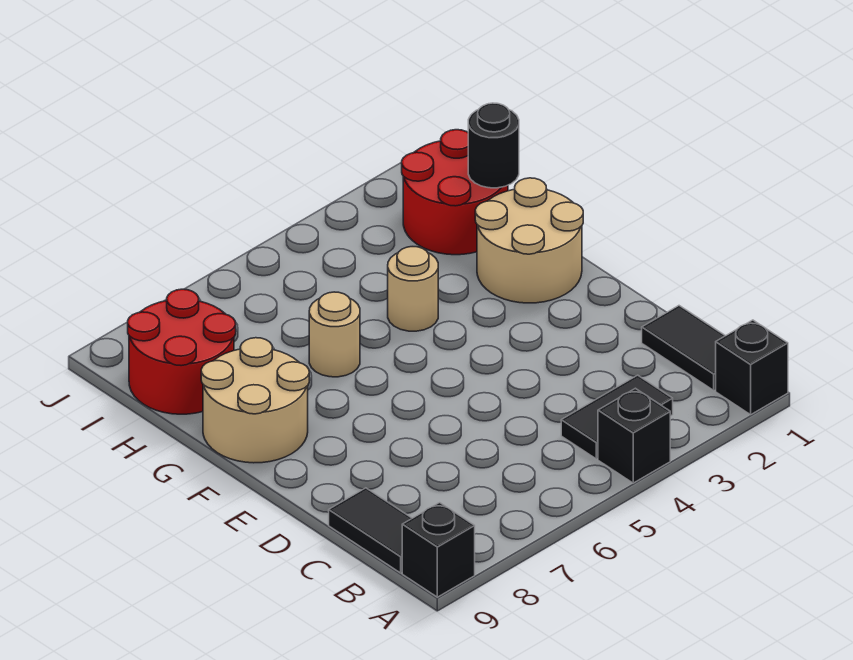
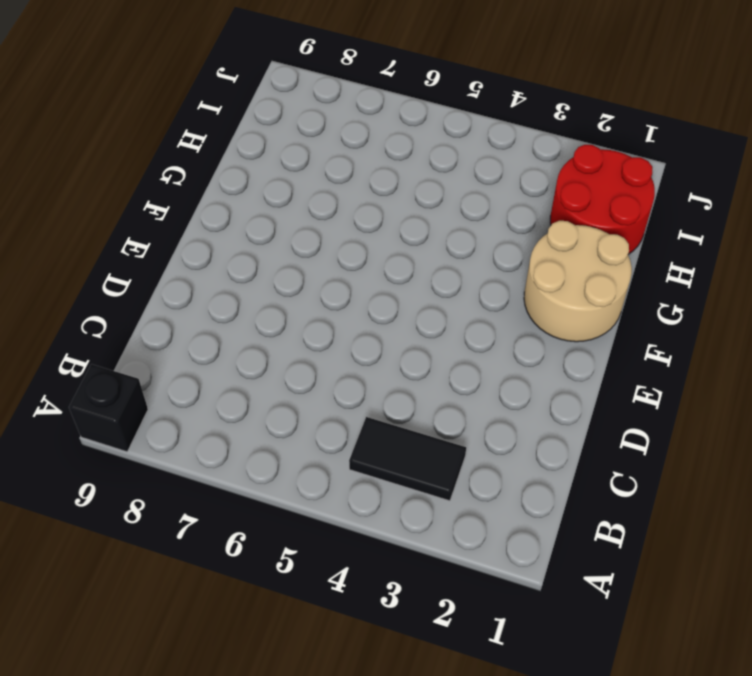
none -> black brick A1 level 1
none -> black brick A4 level 1
none -> black tile B1:C1 level 1

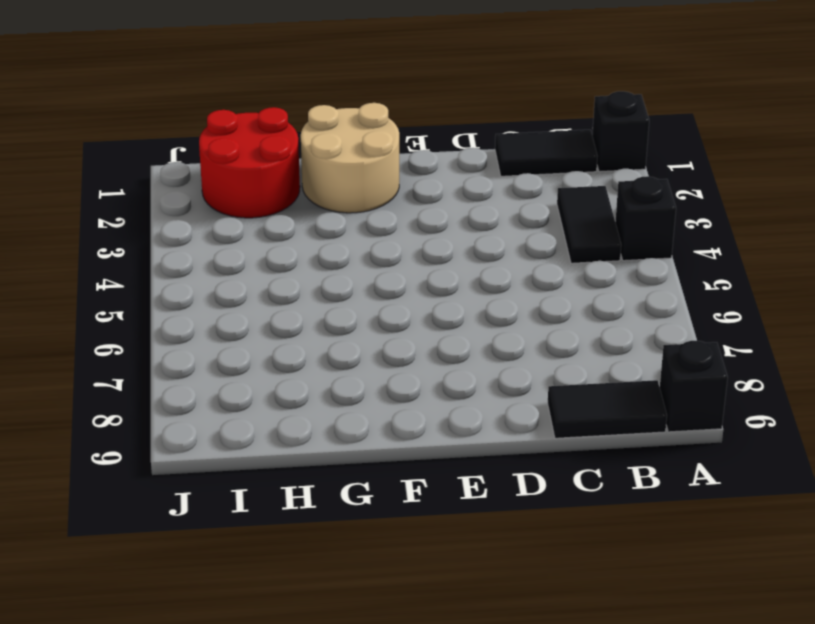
none -> tan round brick F8:G9 level 1
none -> tan round brick G4 level 1
none -> tan round brick G6 level 1

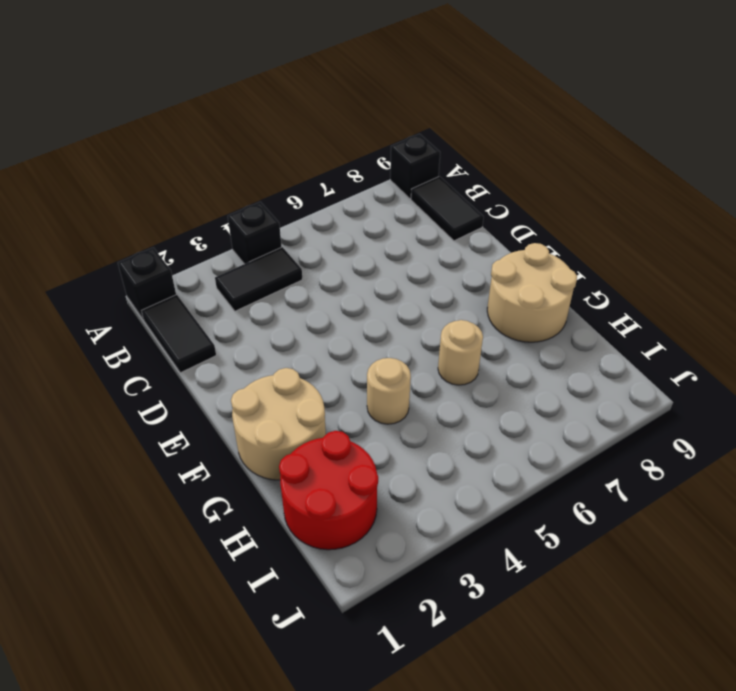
none -> red round brick H8:I9 level 1
none -> black round brick H1 level 2

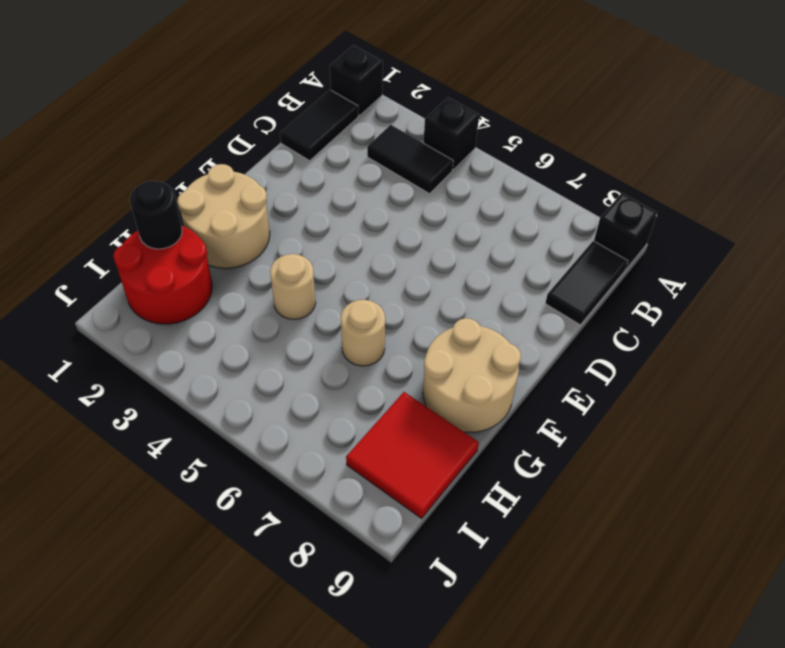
red tile H8:I9 level 1 -> red round brick H8:I9 level 1

